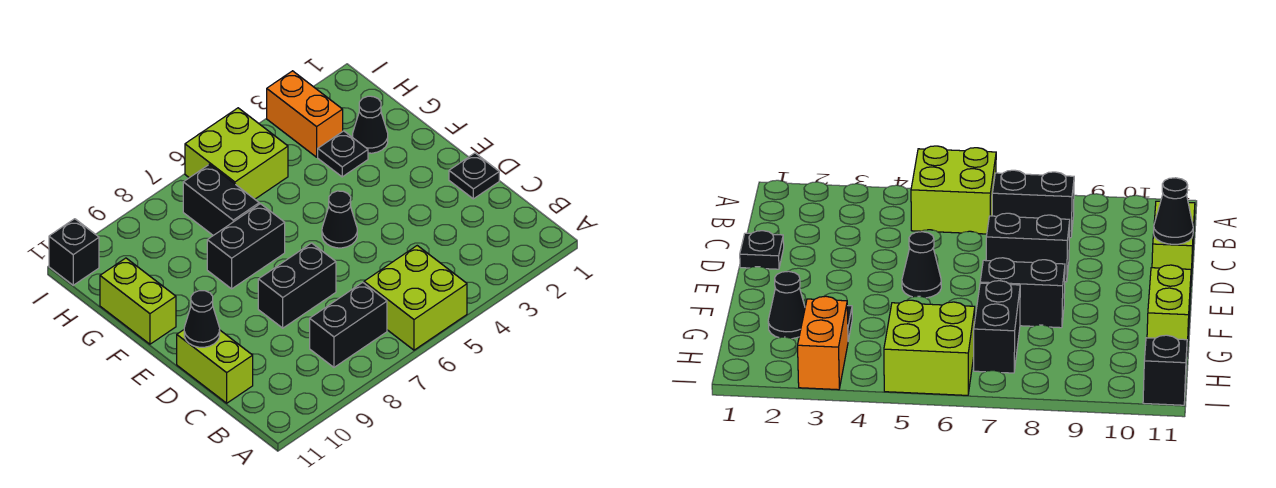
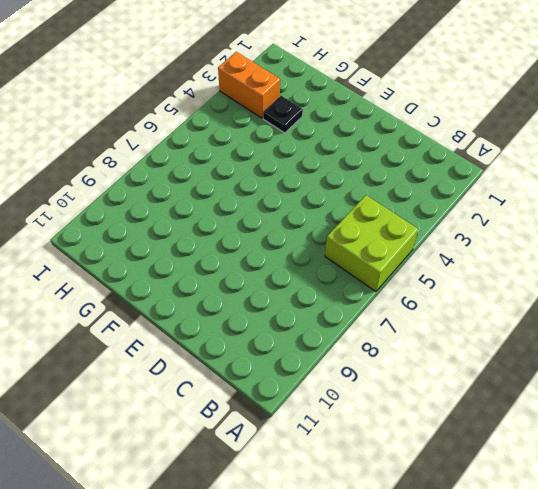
none -> black brick B7:B8 level 1
none -> lime brick C11:D11 level 1
none -> black plate D1 level 1

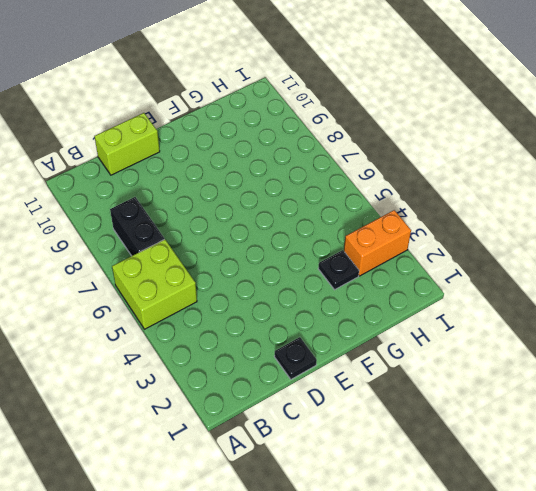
none -> black brick D7:D8 level 1
none -> black cone E5 level 1
none -> black brick F7:F8 level 1

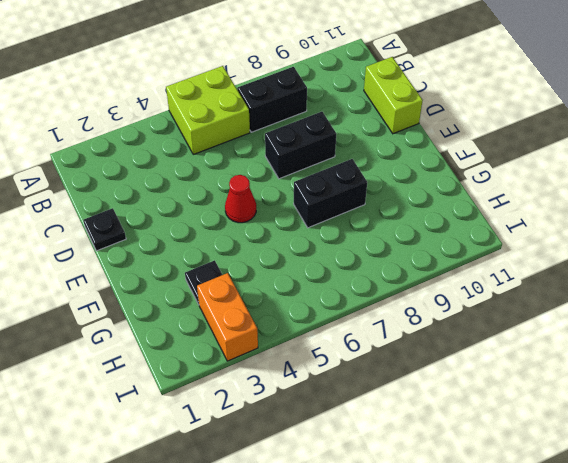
red cone E5 level 1 -> black cone E5 level 1
none -> lime brick F11:G11 level 1
none -> black cone G2 level 1
none -> black brick G7:H7 level 1

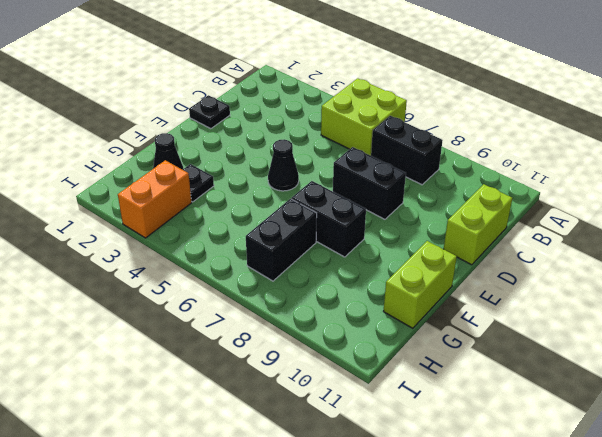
none -> lime brick H5:I6 level 1
none -> black brick I11 level 1
none -> black cone D11 level 2

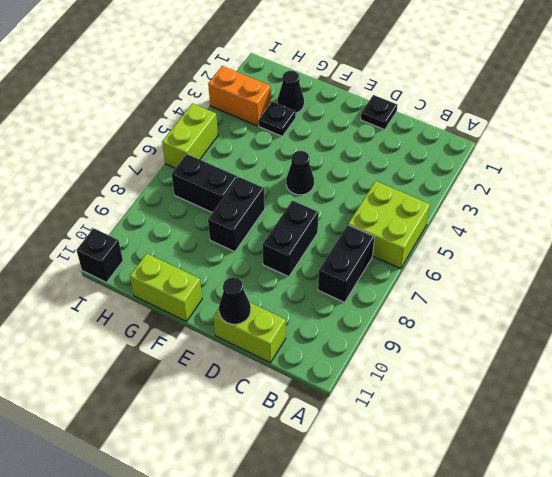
lime brick I5:I6 level 1 -> lime brick H5:I6 level 1

